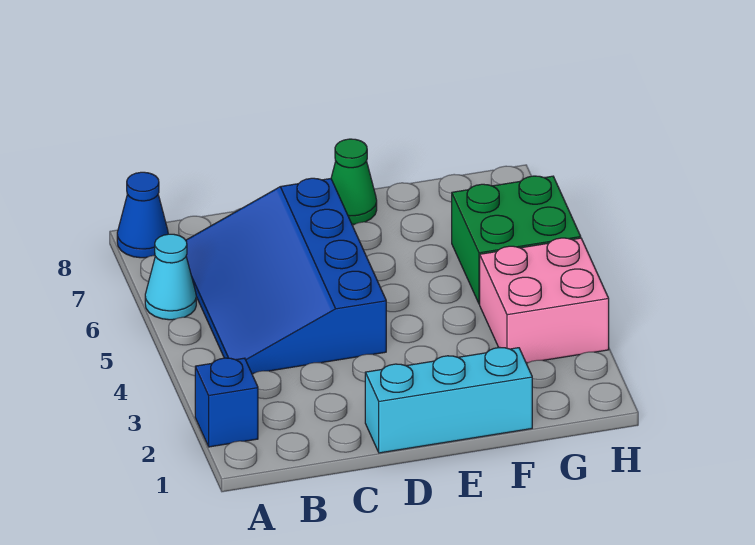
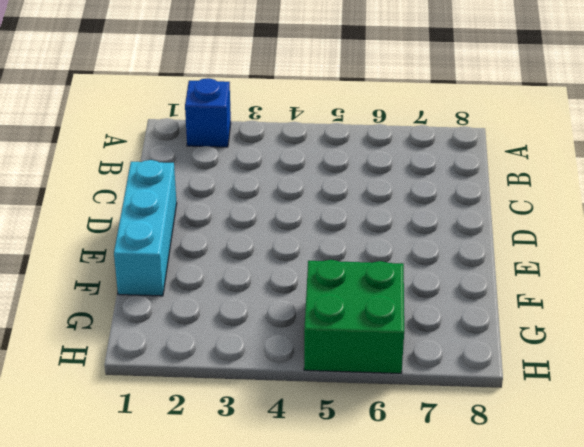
none -> cyan cone A6 level 1
none -> blue cone A8 level 1

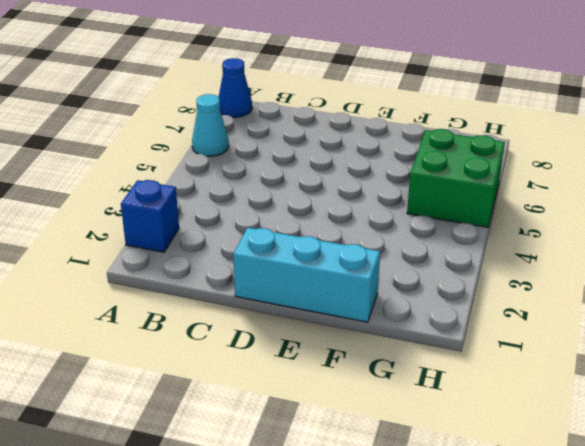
none -> blue slope B4:D7 level 1 top D
none -> green cone E8 level 1

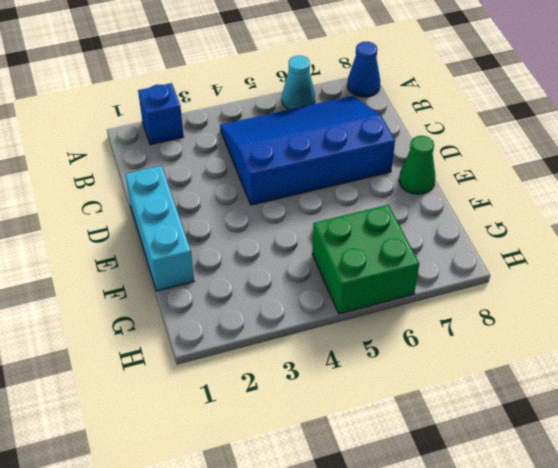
none -> pink brick G3:H4 level 1

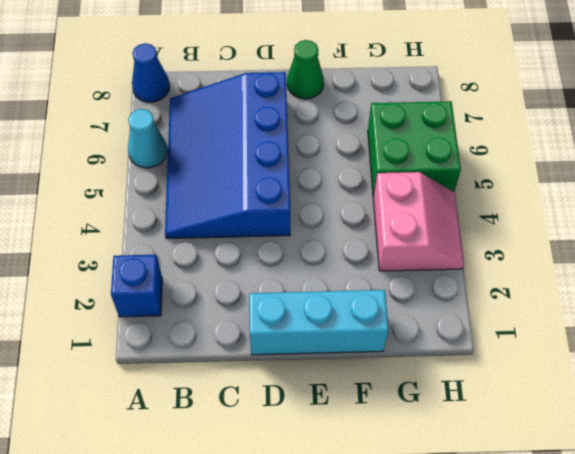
pink slope G3:H4 level 1 top G -> pink brick G3:H4 level 1

